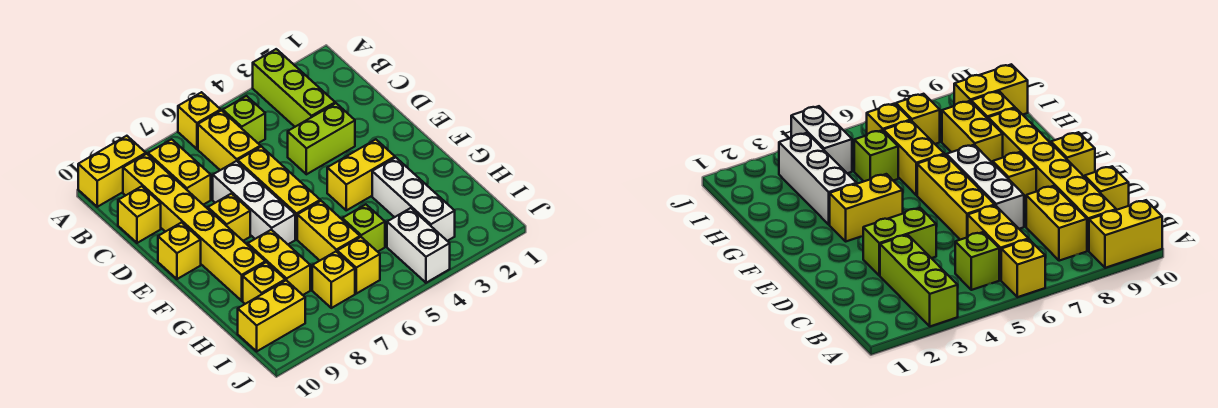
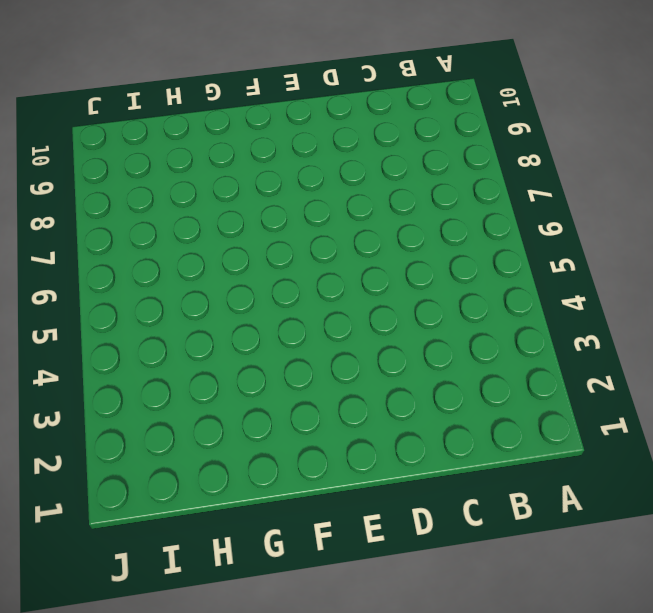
none -> lime brick A3:C3 level 1
none -> yellow brick A6 level 1
none -> yellow brick A9:A10 level 1

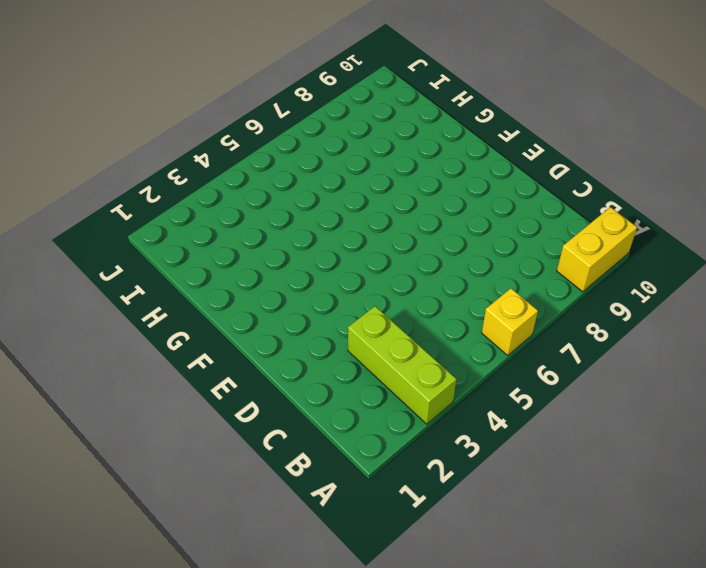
none -> lime brick B5 level 1
none -> yellow brick B6:C6 level 1
none -> yellow brick B8:C8 level 1

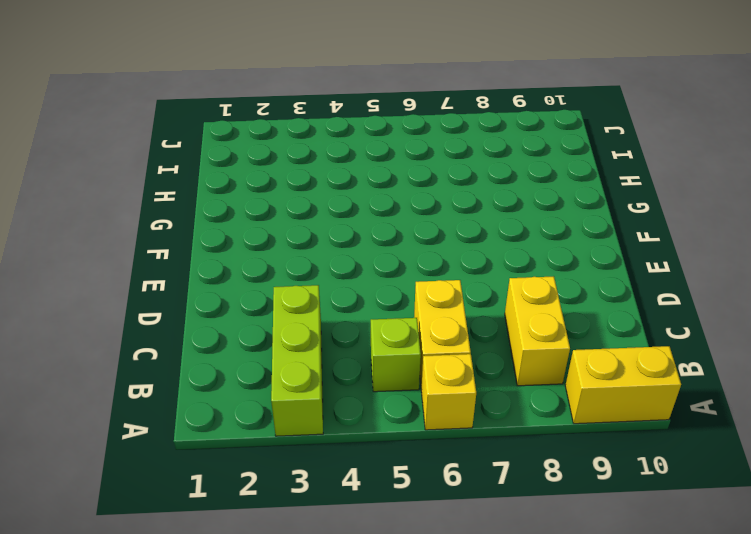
none -> yellow brick B9:G9 level 1
none -> yellow brick C10 level 1
none -> lime brick D3:D4 level 1

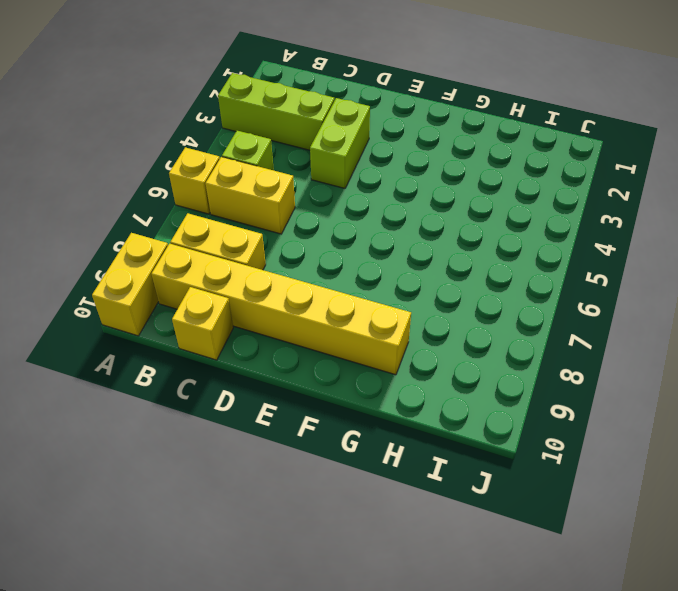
none -> yellow brick D6:F6 level 1
none -> white brick D7:F7 level 1
none -> yellow brick E8 level 1

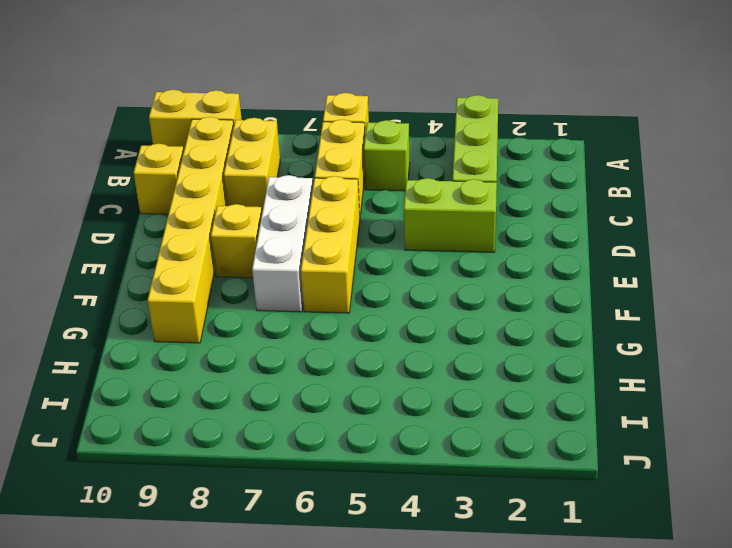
none -> yellow brick E10 level 1
none -> yellow brick F3:F4 level 1
none -> white brick G3:I3 level 1

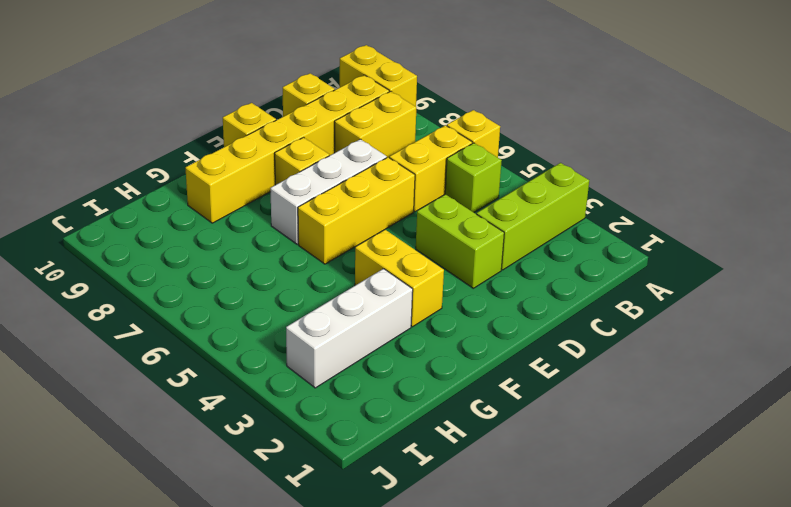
none -> yellow brick G6:H6 level 1
none -> yellow brick G8:H8 level 1
none -> lime brick H5 level 1

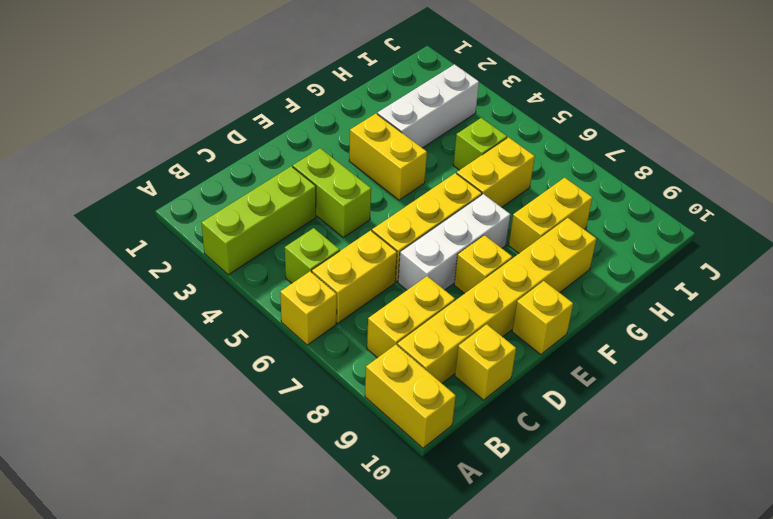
none -> yellow brick H9 level 1
none -> white brick I4:J4 level 1
none -> yellow brick I6 level 1

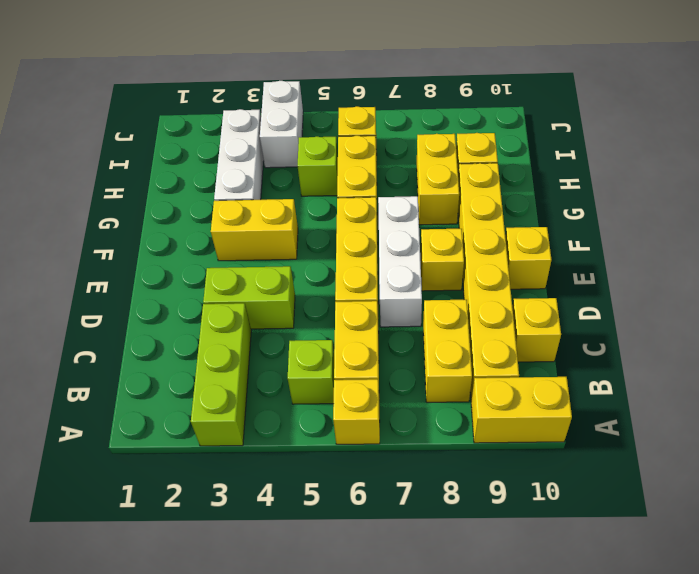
none -> yellow brick I7 level 1
none -> yellow brick I9:I10 level 1

